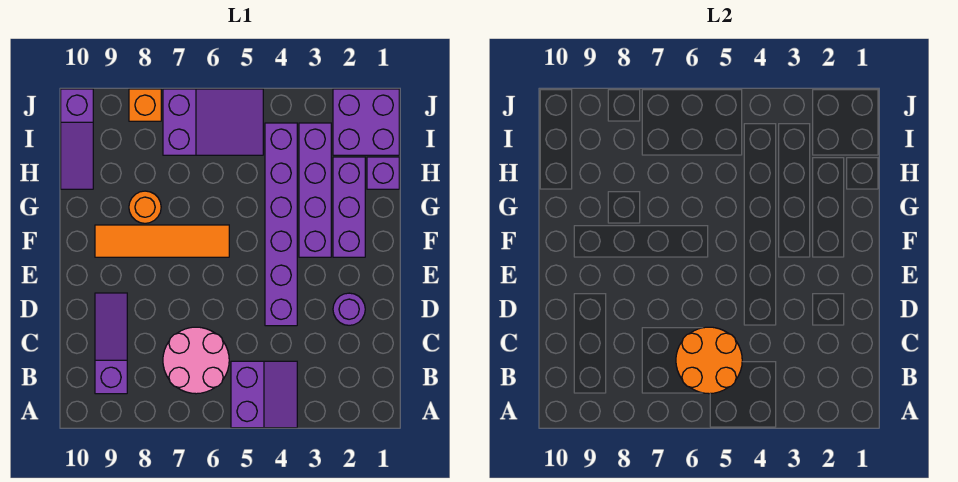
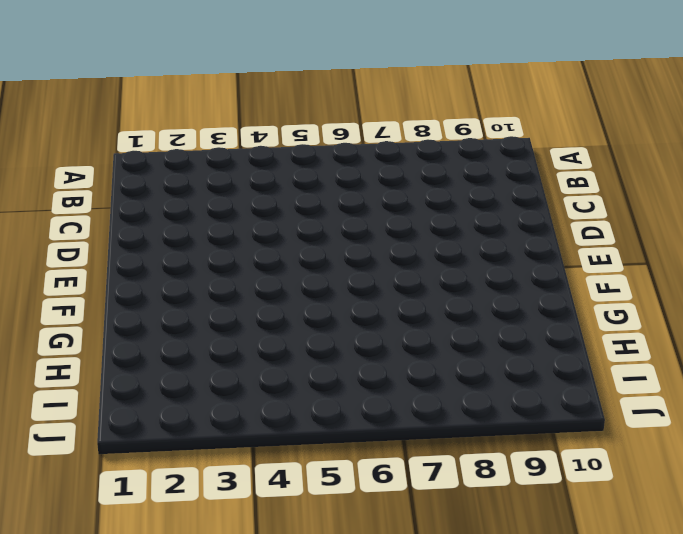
none -> purple slope A4:B5 level 1 top 5
none -> pink round brick B6:C7 level 1
none -> purple slope B9:D9 level 1 top B

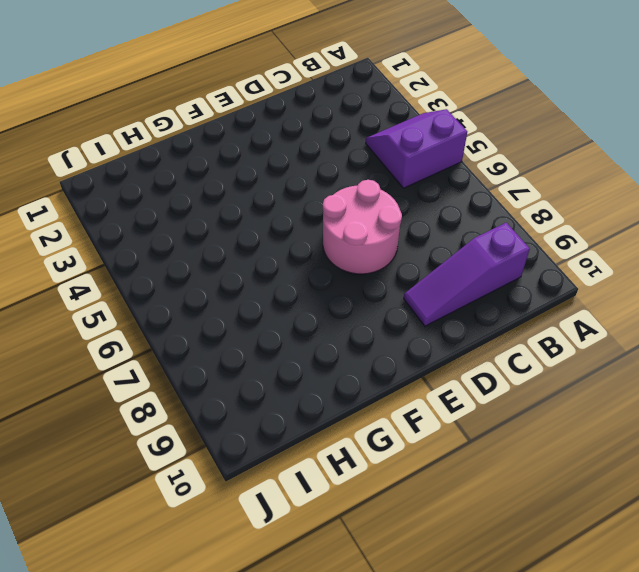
pink round brick D6:E7 level 1 -> pink round brick B6:C7 level 1
none -> purple round brick D2 level 1
none -> purple brick D4:I4 level 1
none -> purple brick F2:H2 level 1

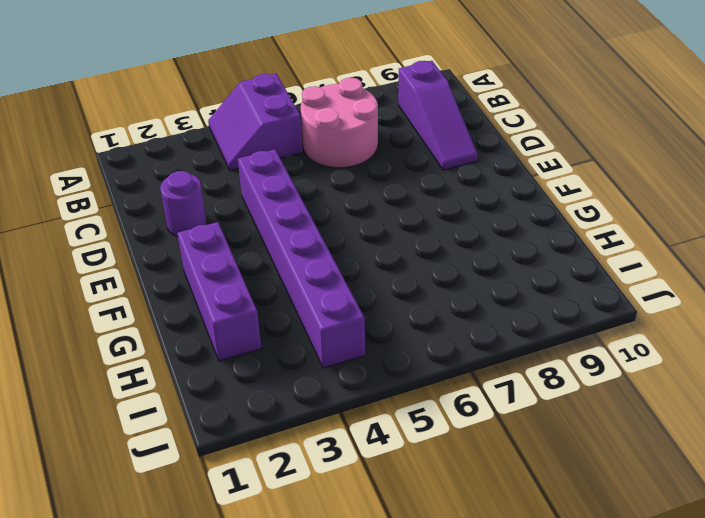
none -> purple brick F3:I3 level 1
none -> orange tile F6:F9 level 1
none -> orange round brick G8 level 1

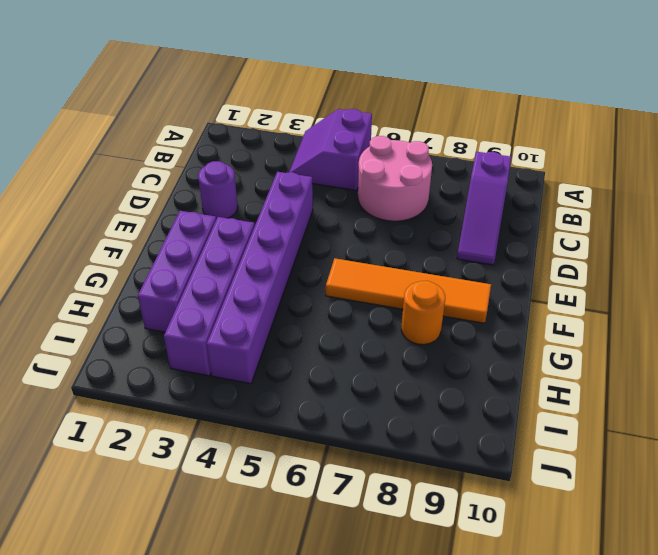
none -> purple brick H1 level 1
none -> purple slope H10:J10 level 1 top J
none -> purple brick I1:J2 level 1

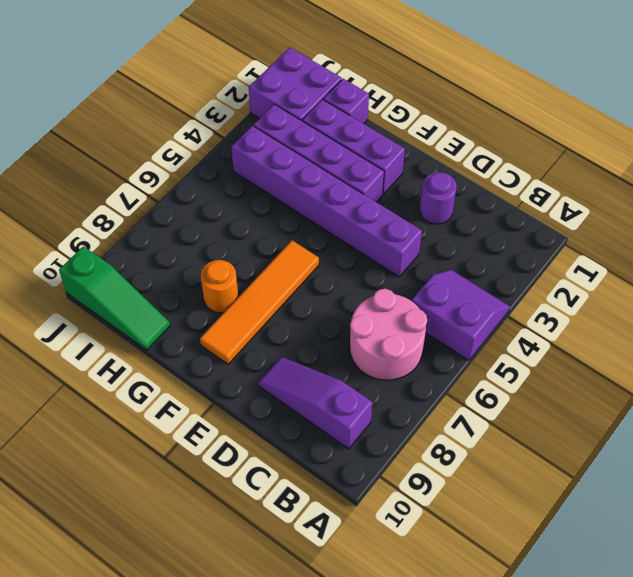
green slope H10:J10 level 1 top J -> purple slope H10:J10 level 1 top J
none -> purple slope I5:J7 level 1 top 7
none -> orange brick J8 level 1
none -> orange round brick B5:C6 level 2

